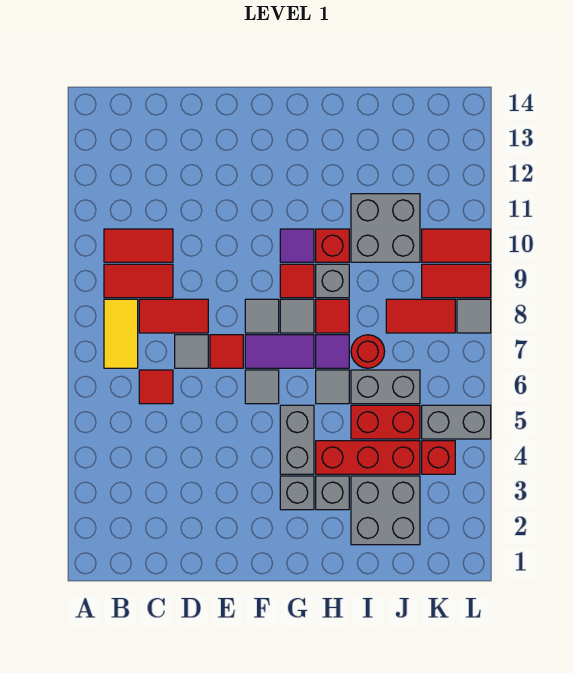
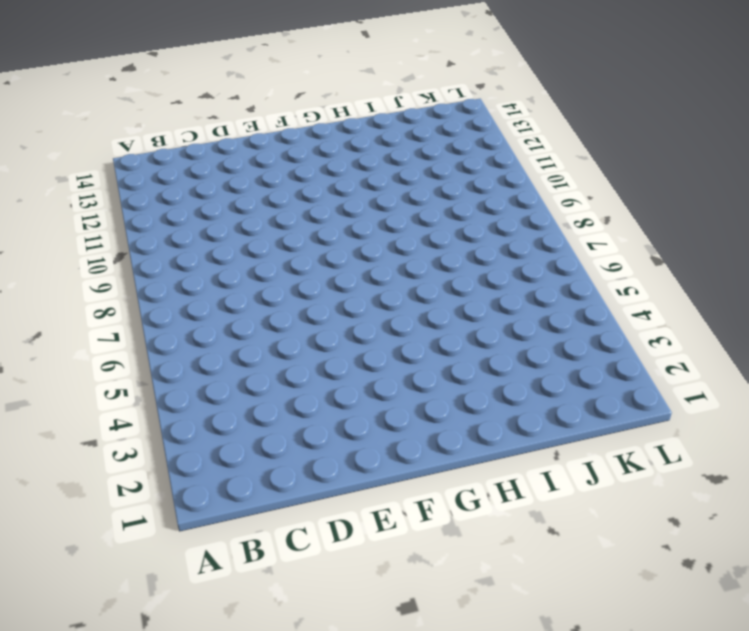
none -> yellow tile B7:B8 level 1
none -> red tile B9:C9 level 1
none -> red tile B10:C10 level 1
none -> red tile C6 level 1

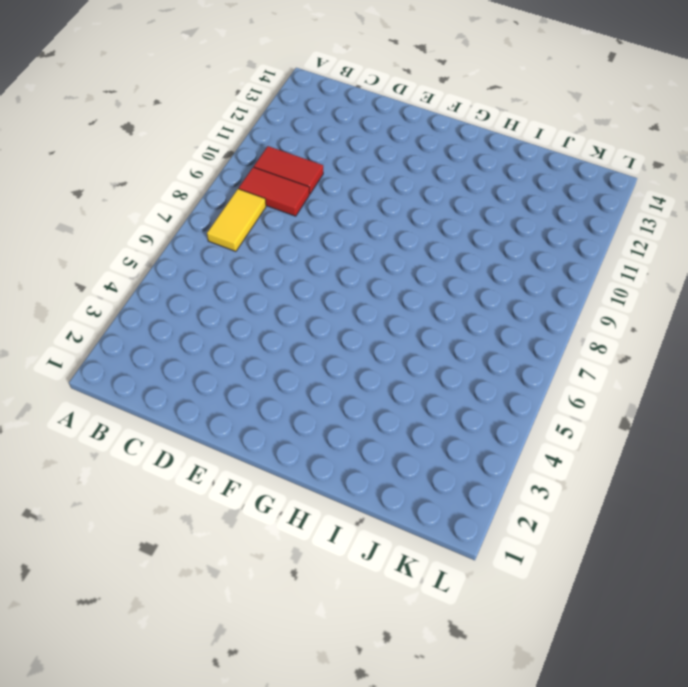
none -> red tile C6 level 1
none -> red tile C8:D8 level 1
none -> grey tile D7 level 1
none -> red tile E7 level 1

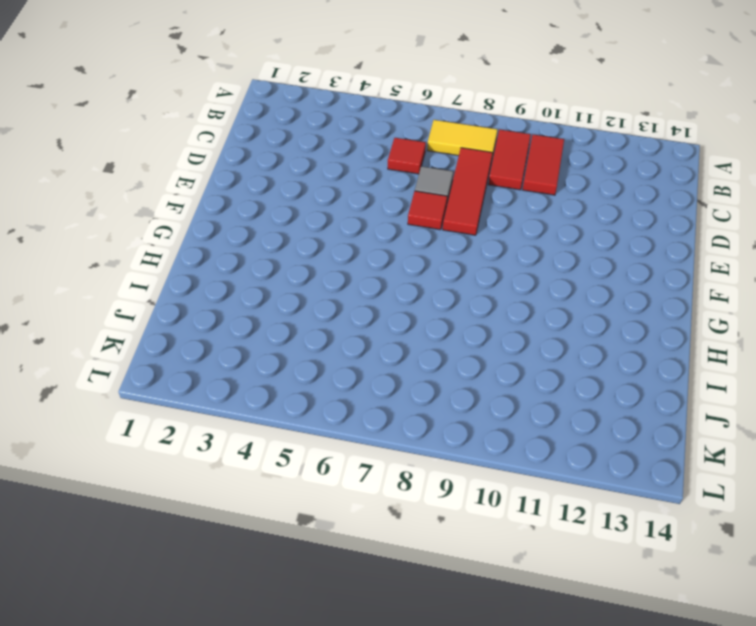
red tile C8:E8 level 1 -> red tile C8:D8 level 1
none -> grey tile F6 level 1
none -> purple tile F7:G7 level 1
none -> grey tile F8 level 1
none -> grey brick G3 level 1

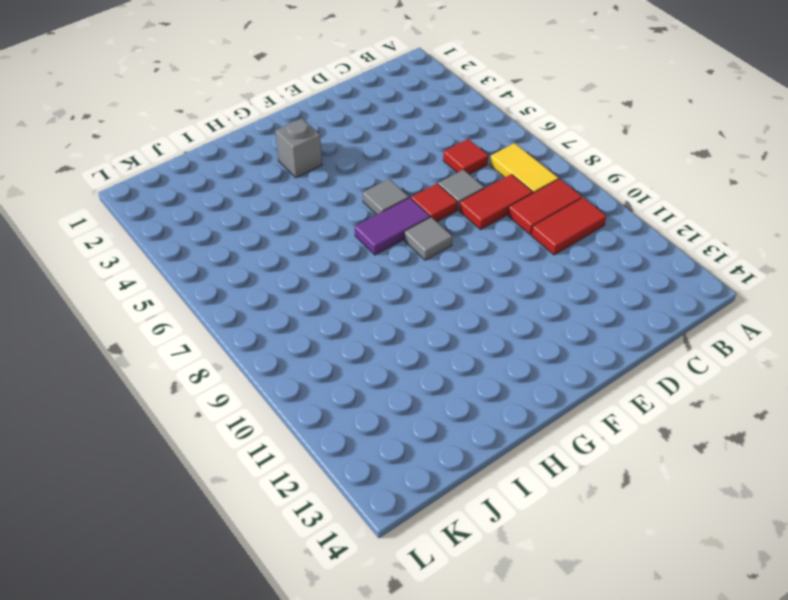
none -> grey brick G4:G5 level 1
none -> grey tile G8 level 1
none -> red tile G9 level 1
none -> purple tile G10 level 1

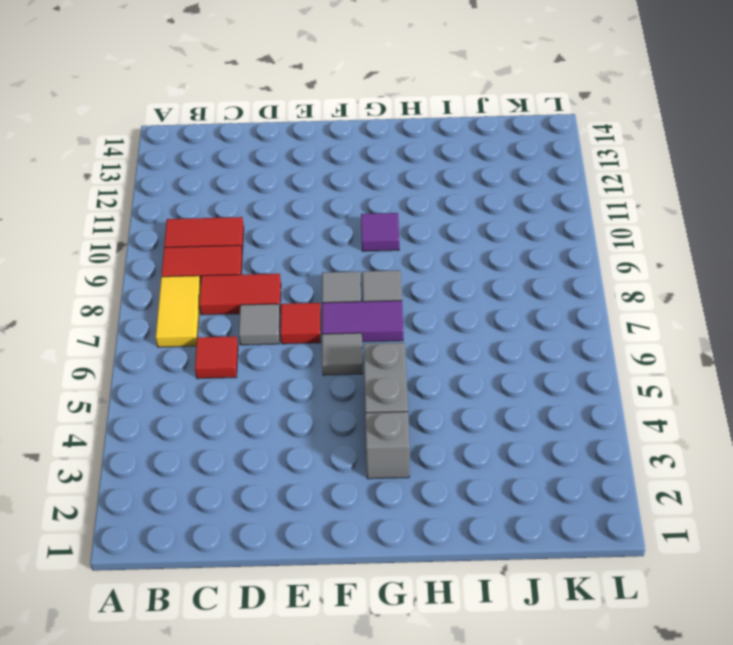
none -> red tile G9 level 1
none -> grey brick H3 level 1
none -> red brick H4:J4 level 1
none -> grey tile H6 level 1

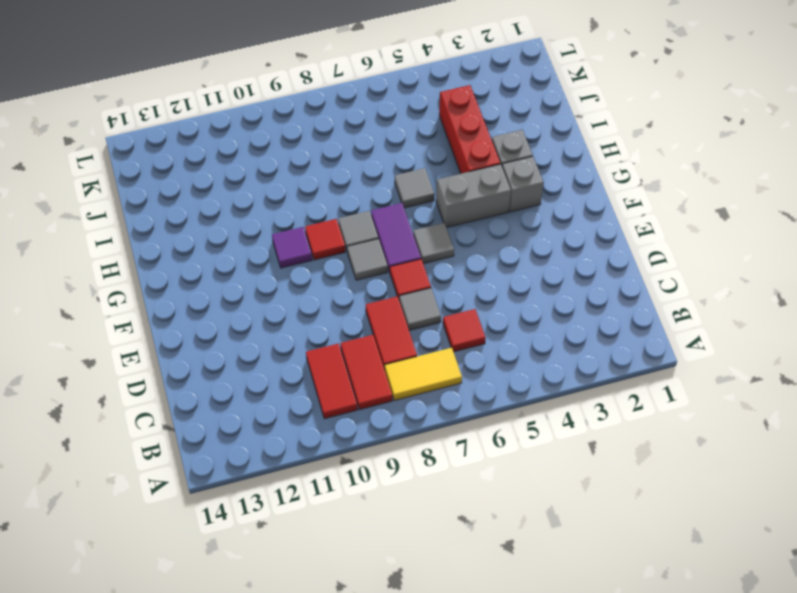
none -> purple tile H7 level 1
none -> red tile H8 level 1
none -> grey brick H9 level 1
none -> red brick H10 level 1

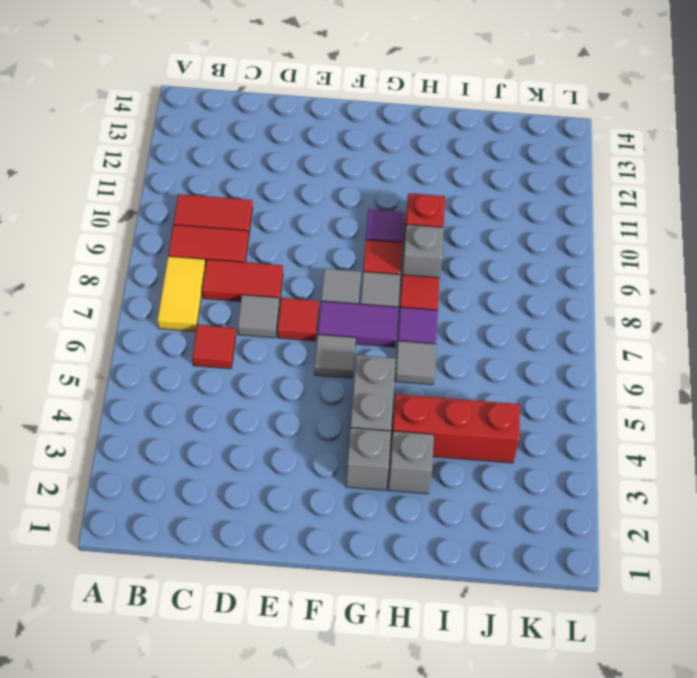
none -> grey brick I2:J3 level 1
none -> red brick I5:J5 level 1
none -> grey brick I6:J6 level 1
none -> red round brick I7 level 1

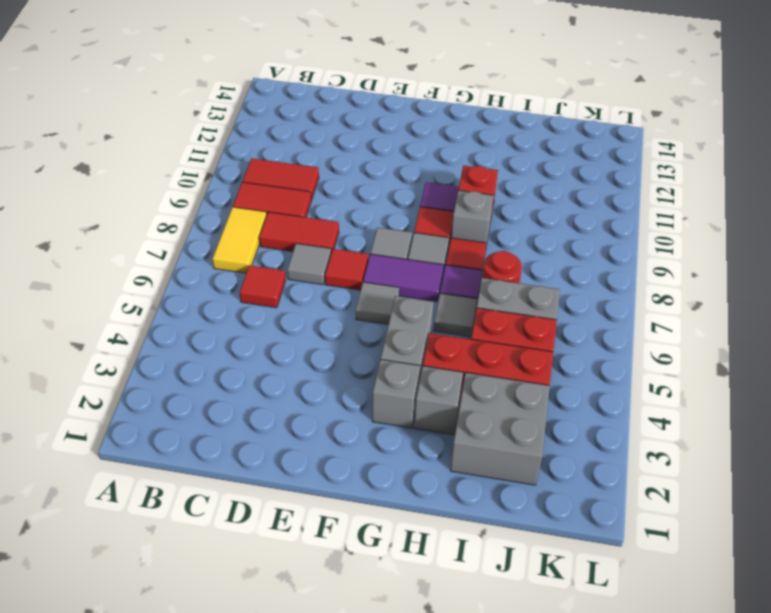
none -> grey brick I10:J11 level 1
none -> red tile J8:K8 level 1
none -> red brick K4 level 1
none -> grey brick K5:L5 level 1

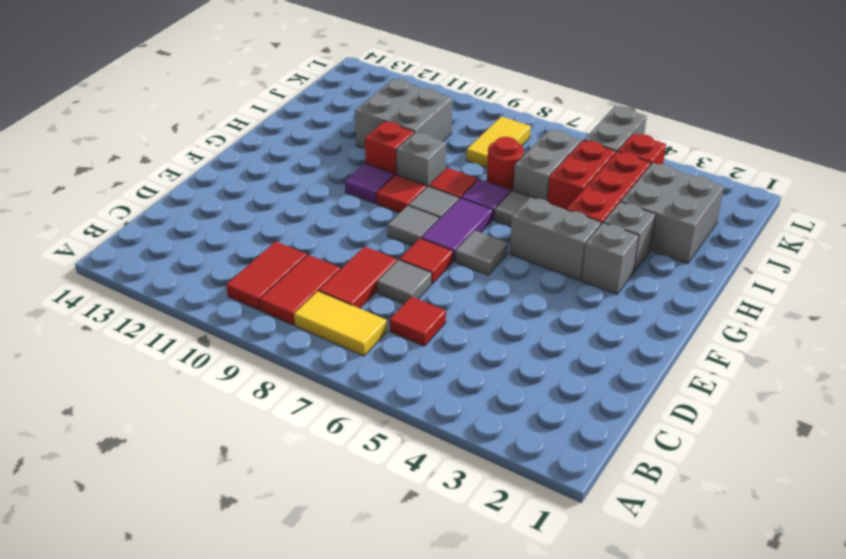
yellow tile J8:K8 level 1 -> red tile J8:K8 level 1
none -> red tile K9:L9 level 1
none -> red tile K10:L10 level 1
none -> grey tile L8 level 1

